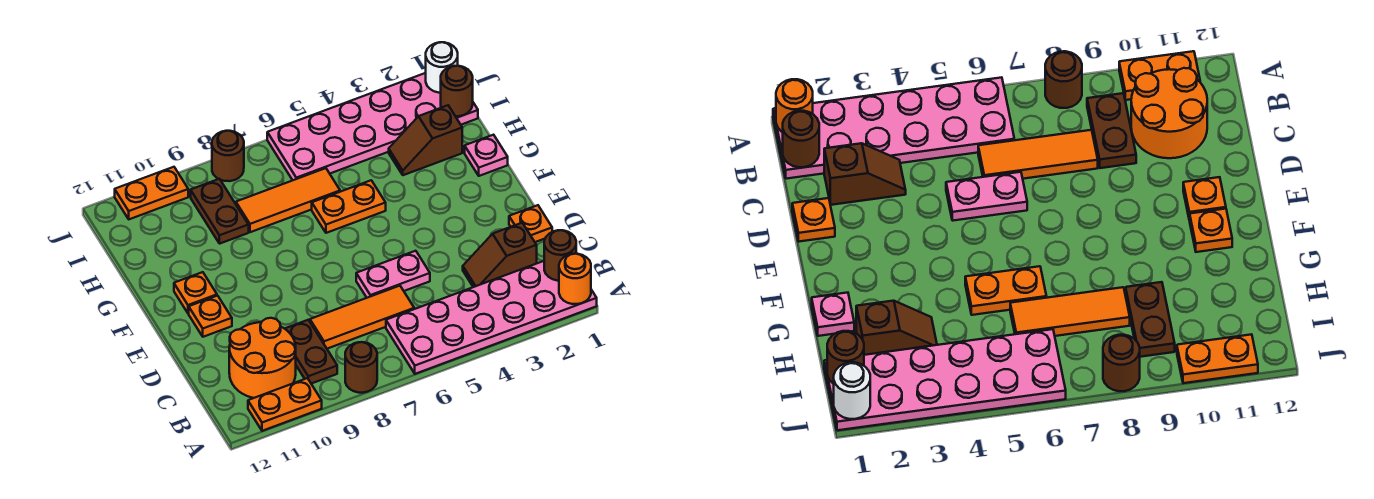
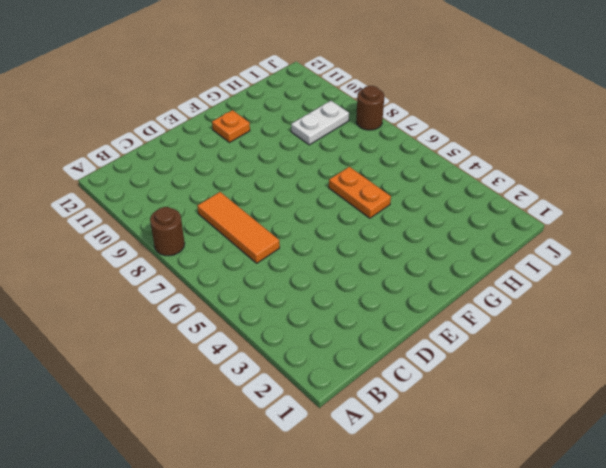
white plate H9:I9 level 1 -> brown plate H9:I9 level 1
none -> pink plate A1:B6 level 1
none -> orange plate A10:A11 level 1
none -> brown plate B9:C9 level 1

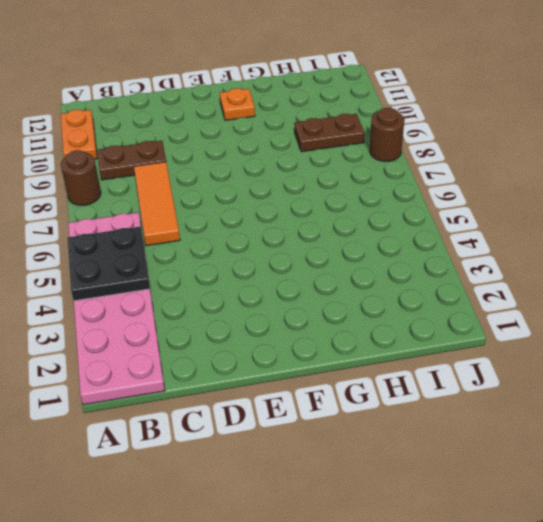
black plate A4:B5 level 2 -> none
none -> orange round brick B10:C11 level 1
none -> brown slope C2:C3 level 1 top 2
none -> orange plate D1 level 1

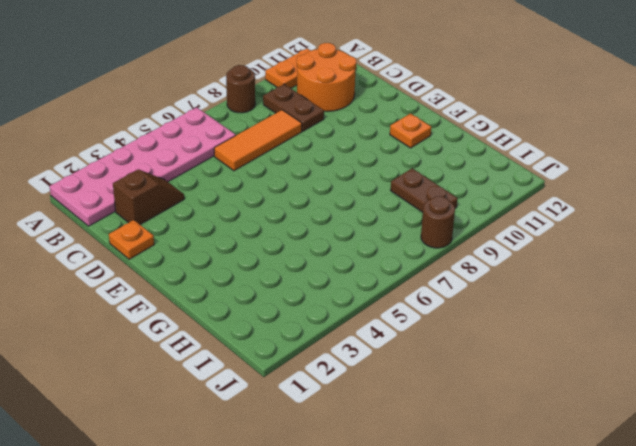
none -> pink plate D5:D6 level 1
none -> orange plate E11 level 1
none -> pink plate G1 level 1

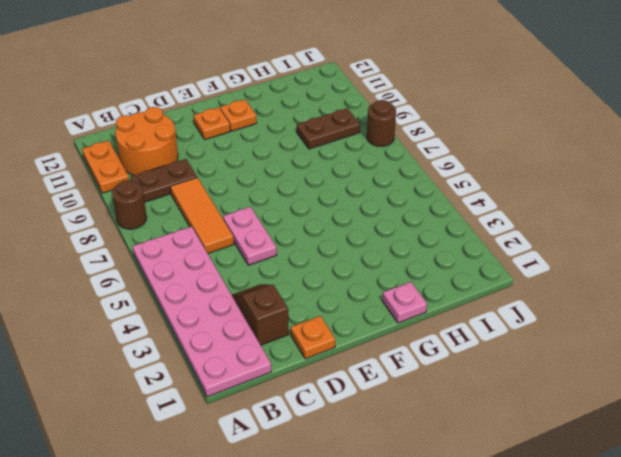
none -> orange plate G5:G6 level 1
none -> brown slope H2:H3 level 1 top 2
none -> orange tile H6:H8 level 1

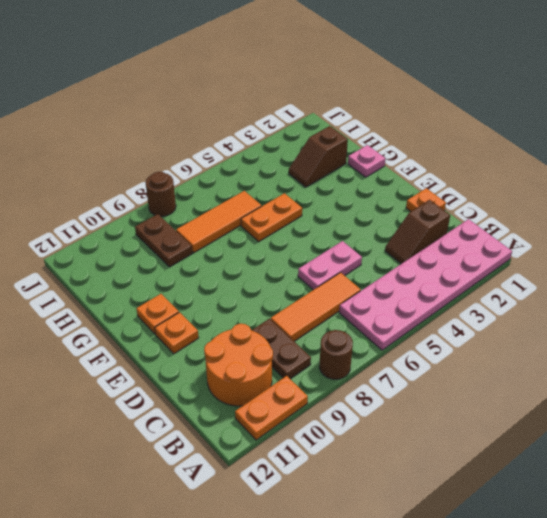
none -> pink plate I1:J6 level 1
none -> orange plate J10:J11 level 1
none -> orange round brick A1 level 2

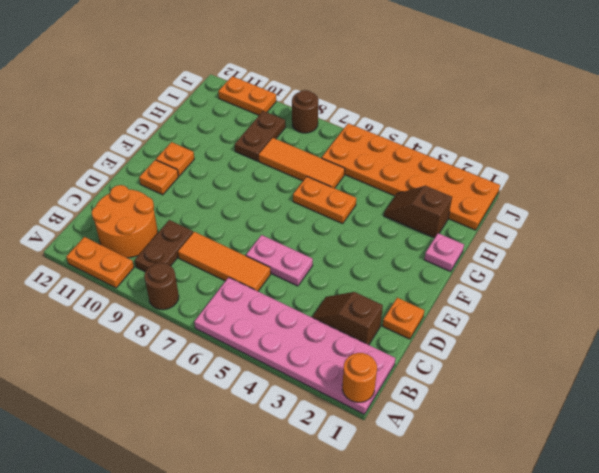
orange plate I1:J6 level 1 -> pink plate I1:J6 level 1
none -> brown round brick B1 level 2
none -> brown round brick I1 level 2
none -> white round brick J1 level 2

